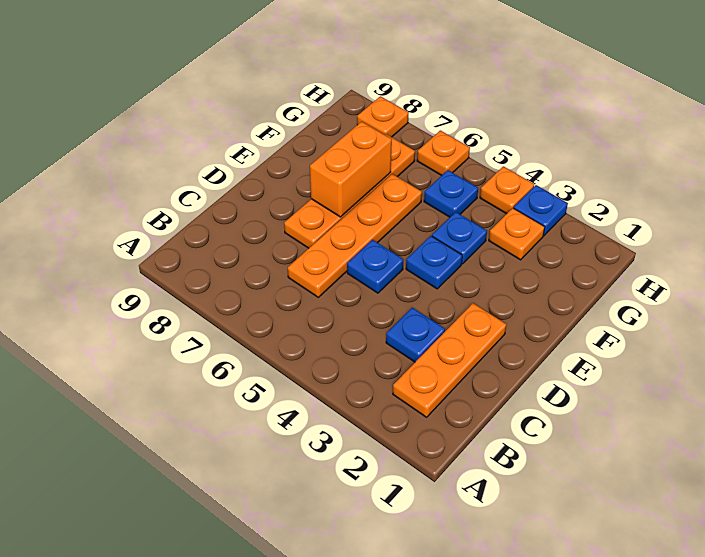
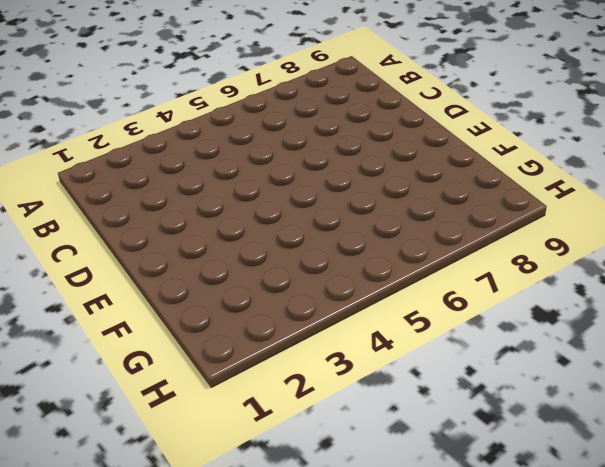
none -> orange plate B2:D2 level 1
none -> blue plate C3 level 1
none -> orange plate C6:F6 level 1

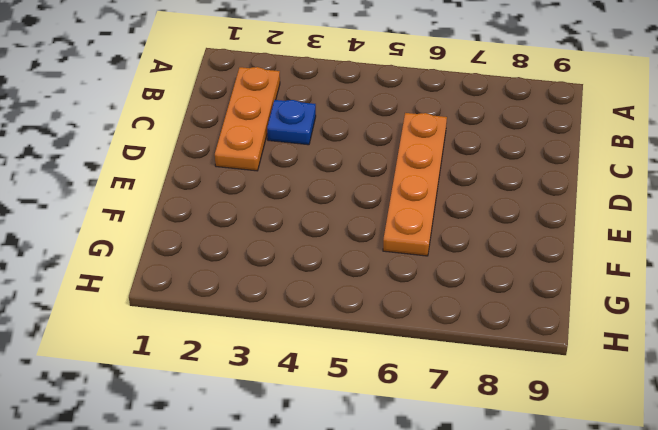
none -> blue plate D5 level 1
none -> orange plate D7:G7 level 1
none -> blue plate E4 level 1

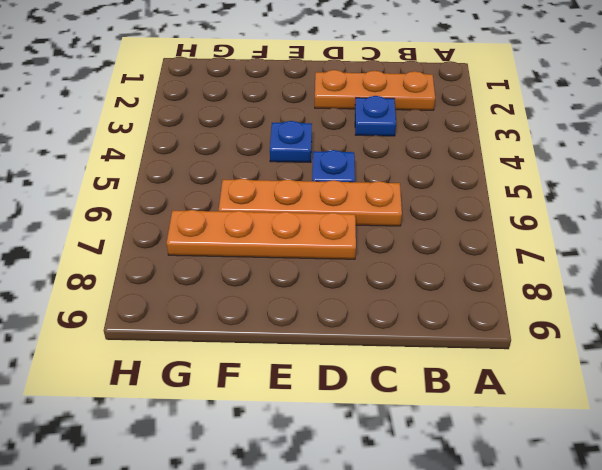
none -> blue plate F4 level 1
none -> orange plate G3 level 1
none -> blue plate G5 level 1

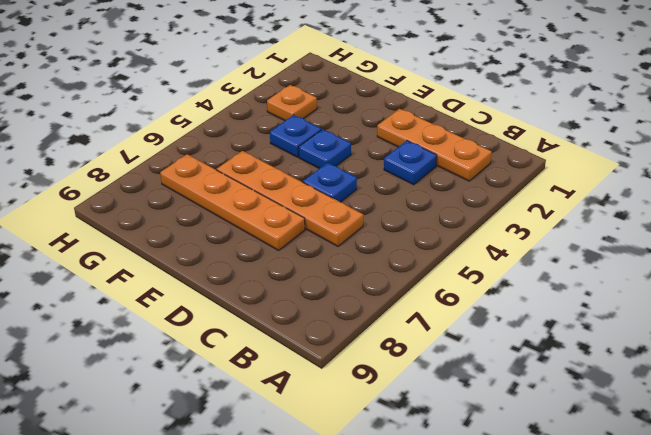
none -> blue plate G5 level 1
none -> blue plate H3 level 1
none -> orange plate H4 level 1

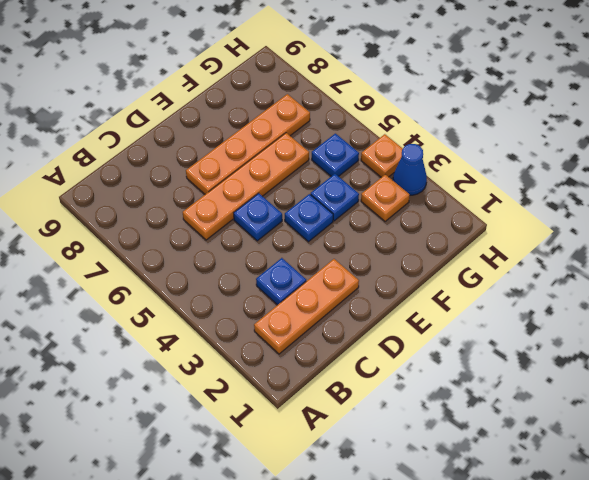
blue cone H3 level 1 -> blue plate H3 level 1
none -> orange plate H6 level 1
none -> orange plate H8 level 1
none -> orange brick E7:F7 level 2

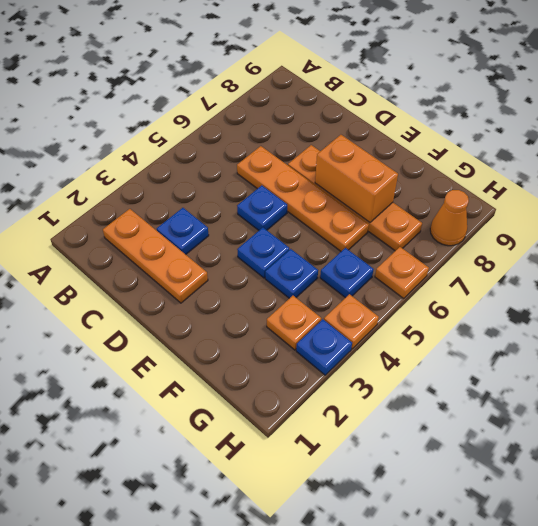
orange cone H8 level 1 -> orange plate H8 level 1

